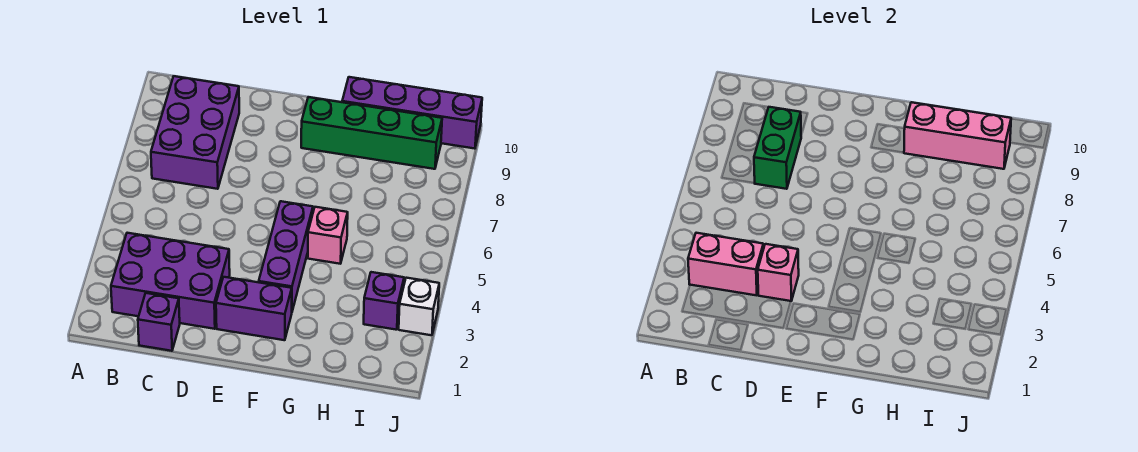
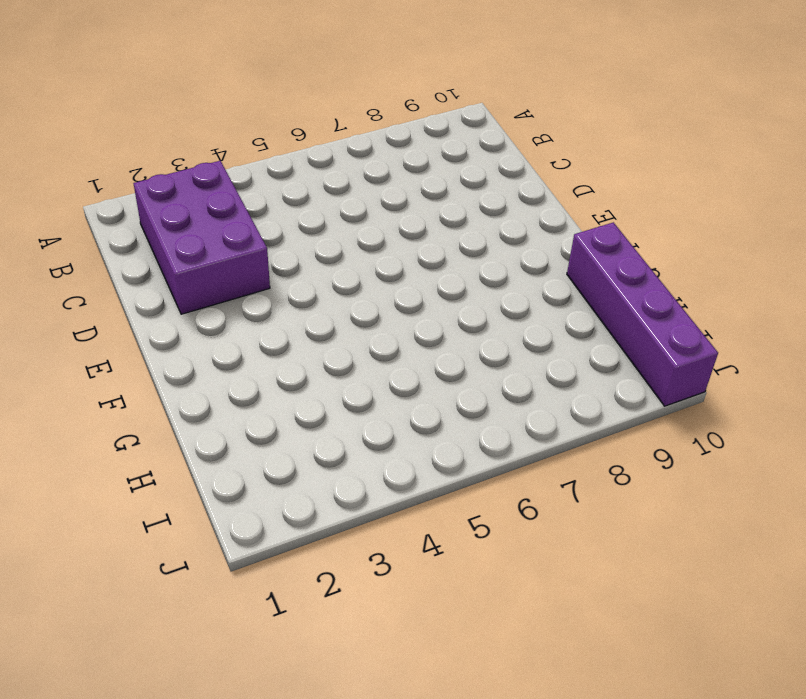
none -> purple brick B7:C9 level 1
none -> purple brick C1 level 1
none -> purple brick E2:F2 level 1

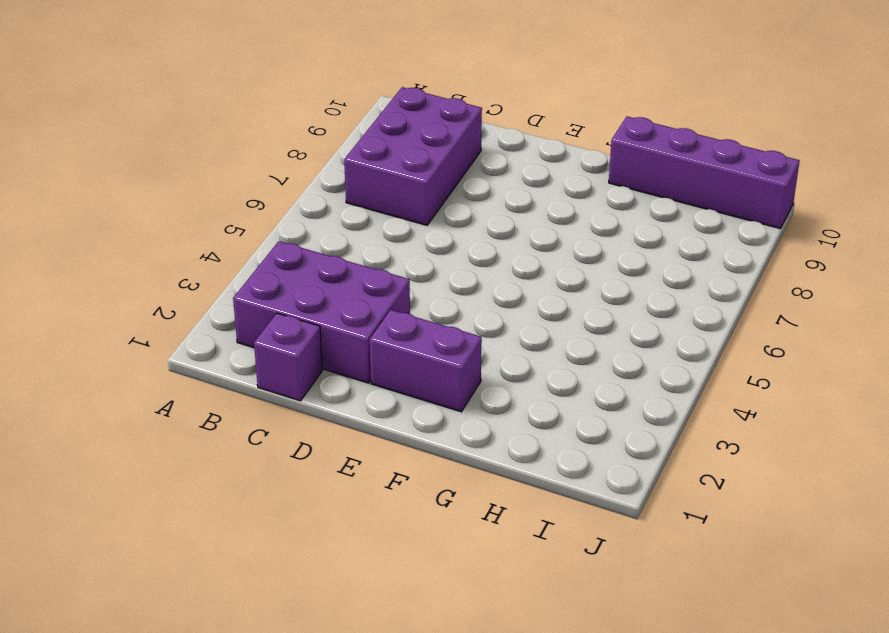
none -> purple brick F3:F5 level 1
none -> green brick F9:I9 level 1
none -> pink brick G5 level 1

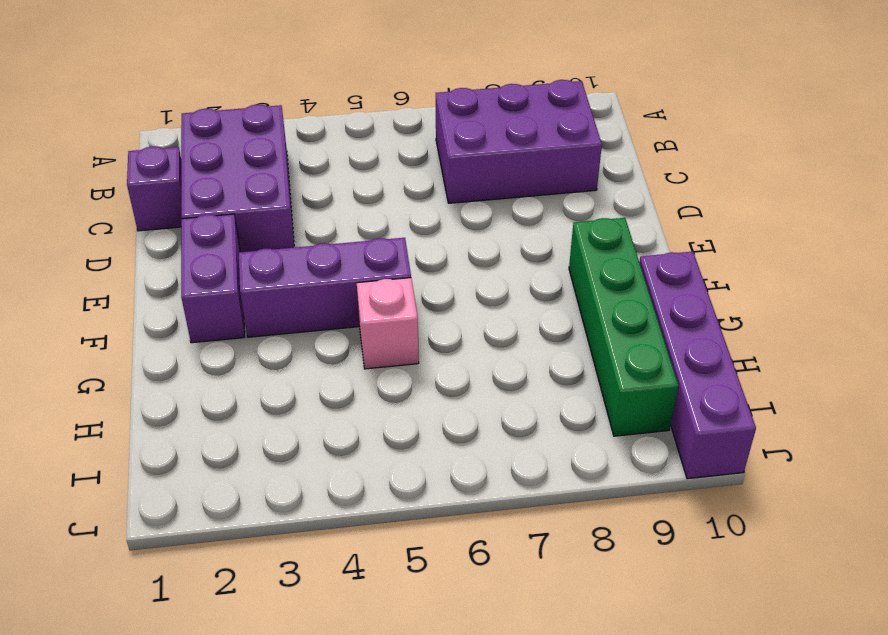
none -> purple brick I3 level 1
none -> white brick J3 level 1
none -> pink brick B3:C3 level 2

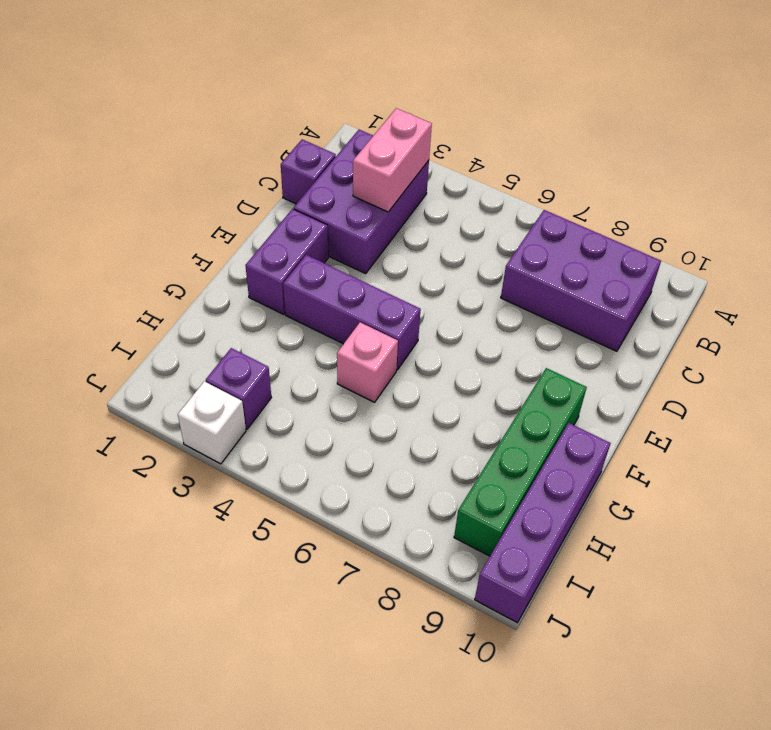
none -> green brick C7:C8 level 2
none -> pink brick D3 level 2
none -> pink brick G9:I9 level 2

